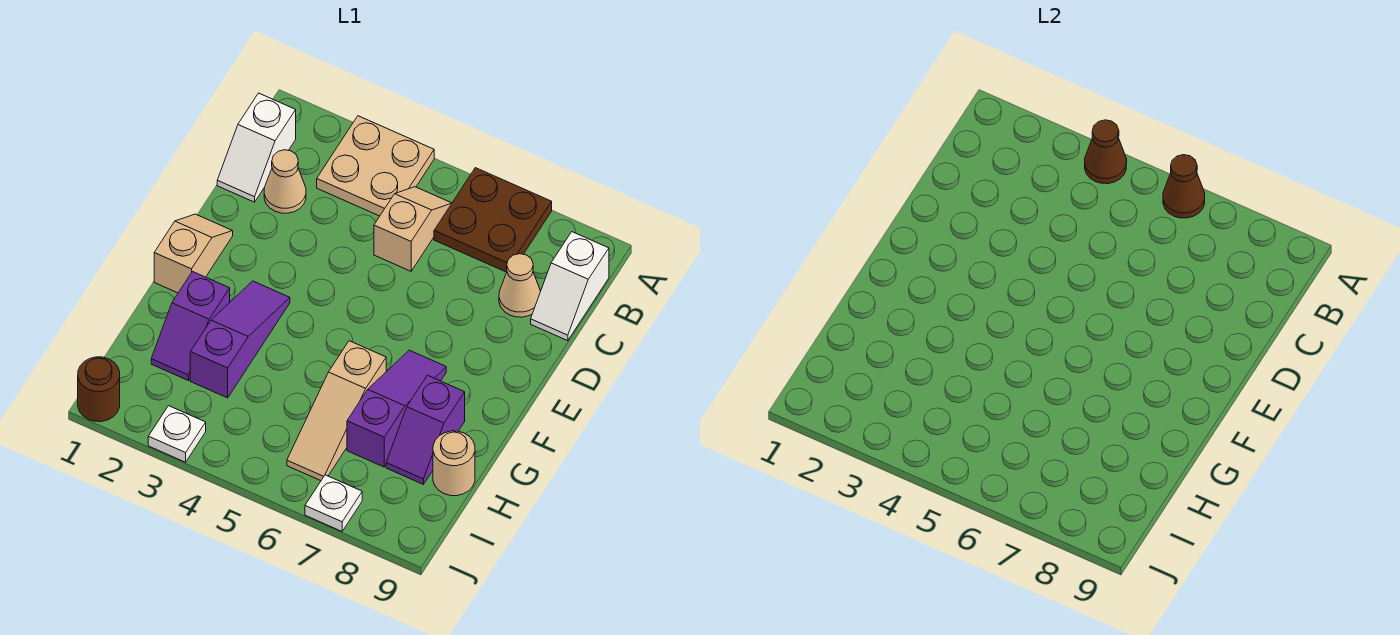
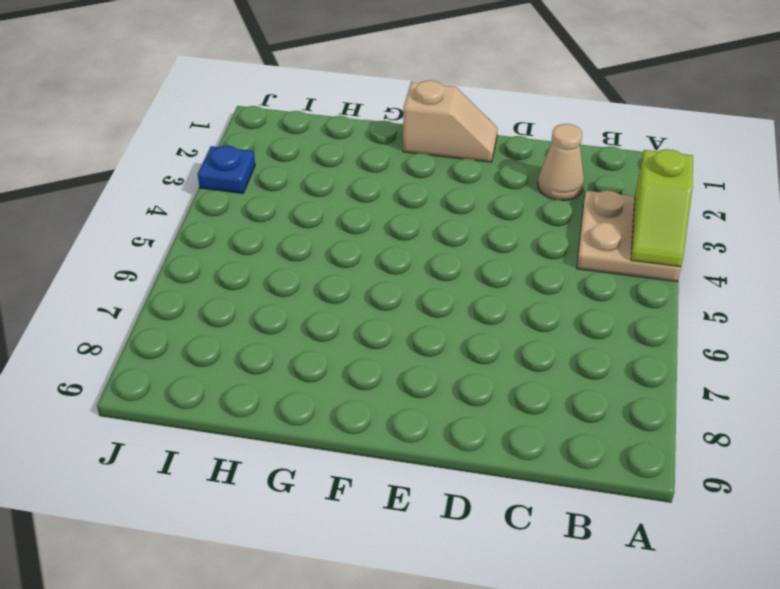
lime slope A3:A4 level 2 top 3 -> brown cone A4 level 2
blue plate J3 level 1 -> white plate J3 level 1
none -> brown plate A6:B7 level 1
none -> white slope B1:C1 level 1 top B
none -> tan slope B5:C5 level 1 top C

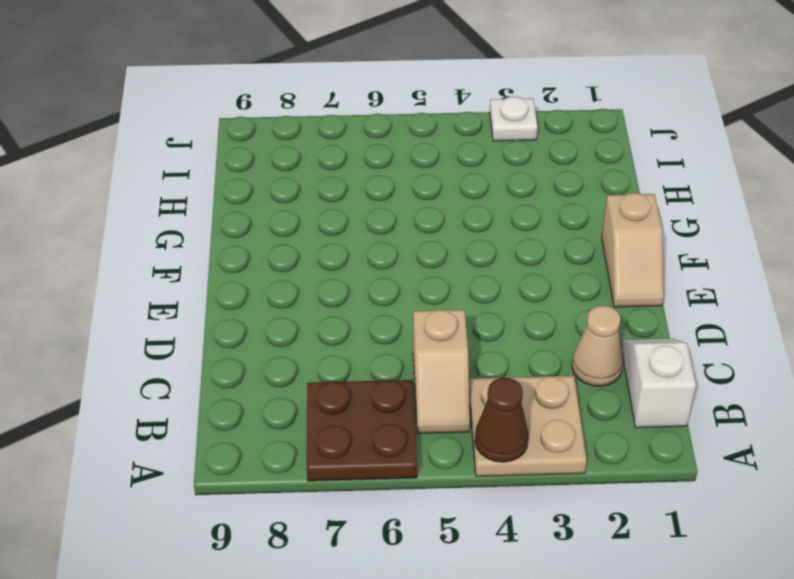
none -> white slope B9:C9 level 1 top B
none -> tan cone C8 level 1
none -> purple slope F3:H3 level 1 top H

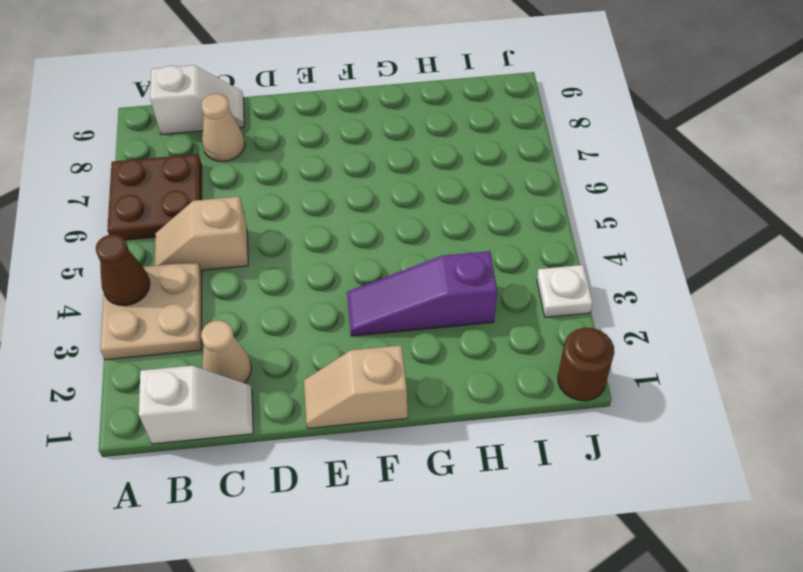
none -> purple slope F7:H7 level 1 top H
none -> purple slope G2:H2 level 1 top G
none -> tan slope G6:I6 level 1 top G

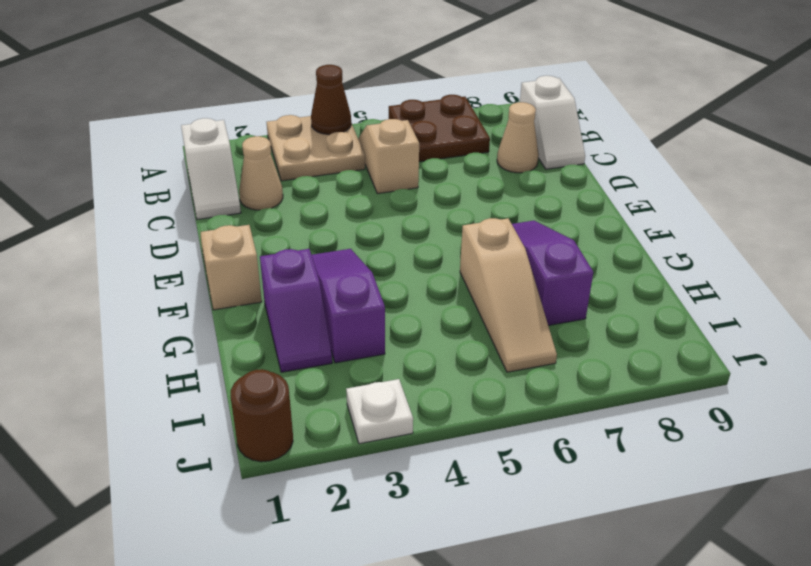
none -> purple slope G8:H8 level 1 top G
none -> tan round brick H9 level 1
none -> white plate J7 level 1

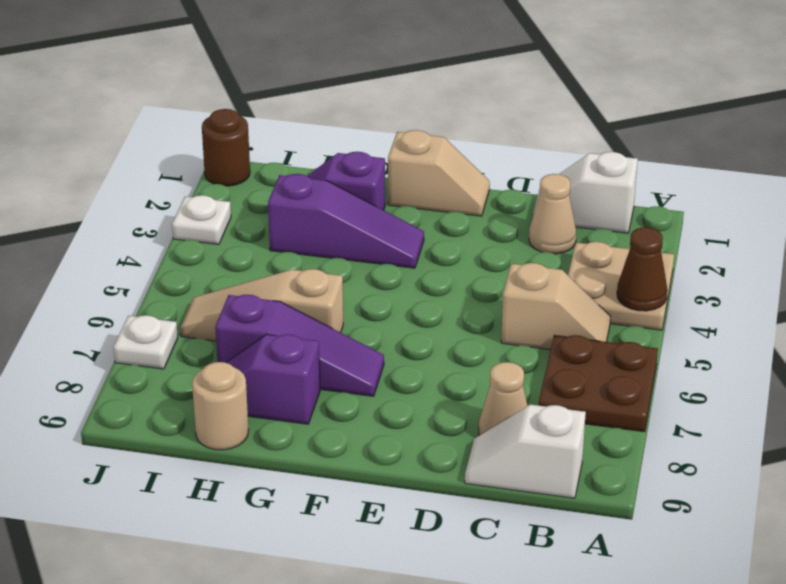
none -> brown cone A6 level 2

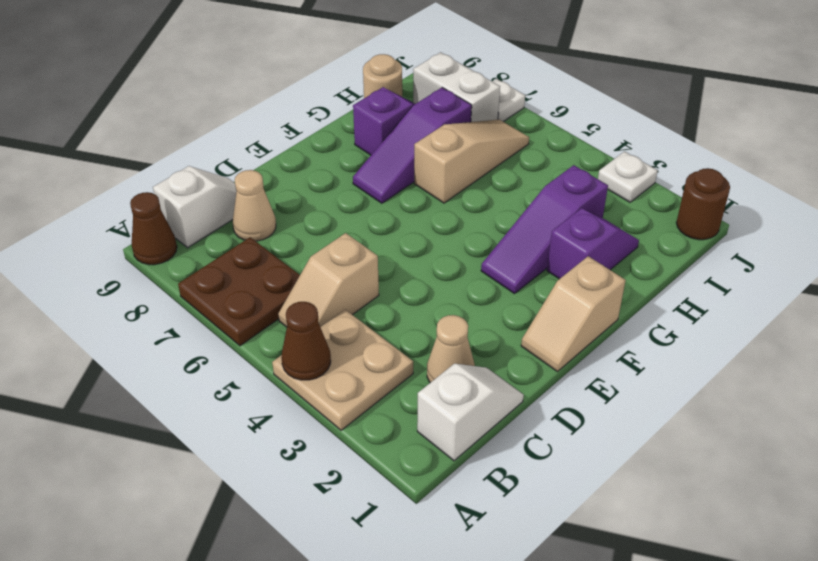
brown cone A9 level 1 -> brown cone A6 level 2
white brick I7:I8 level 1 -> none

